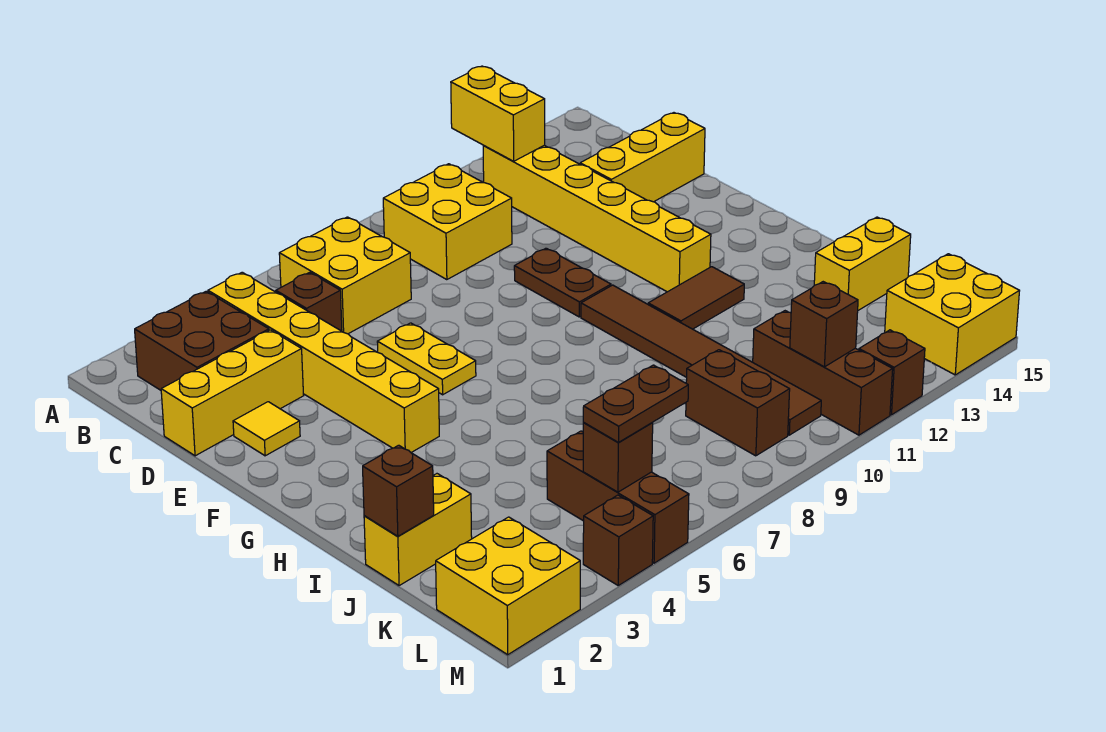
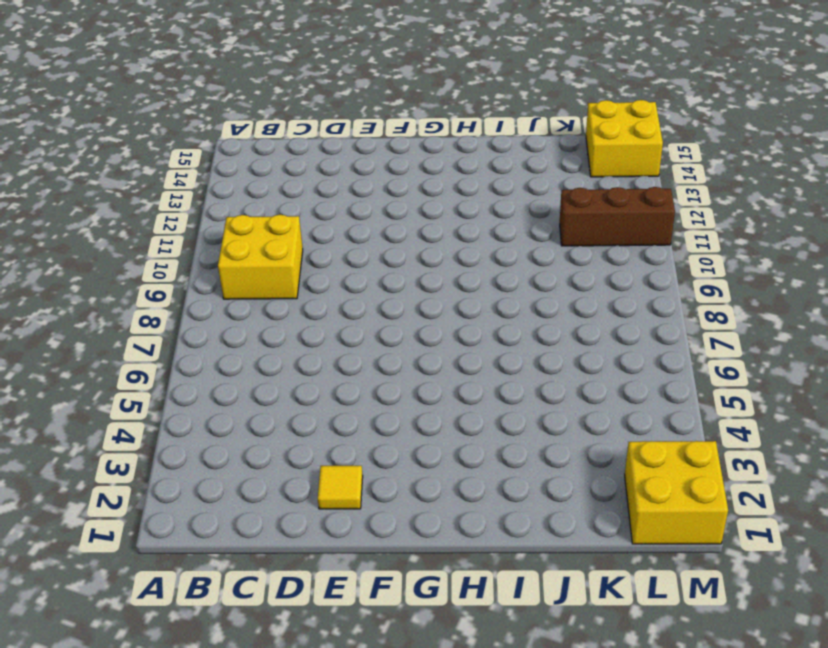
none -> brown brick B2:C3 level 1
none -> yellow brick B4:G4 level 1
none -> yellow brick B6:C7 level 1

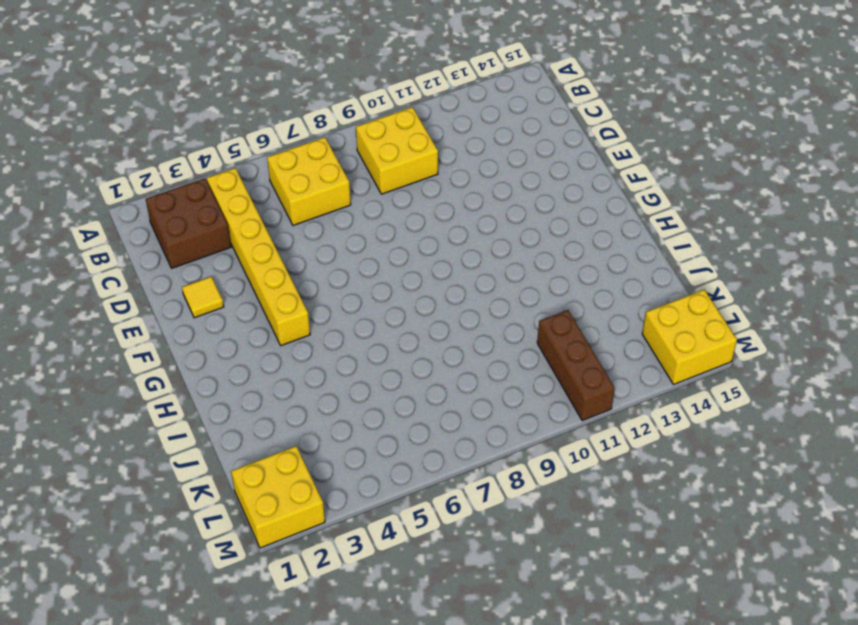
none -> yellow brick B12:G12 level 1
none -> brown brick C5 level 1
none -> yellow brick D1:D3 level 1

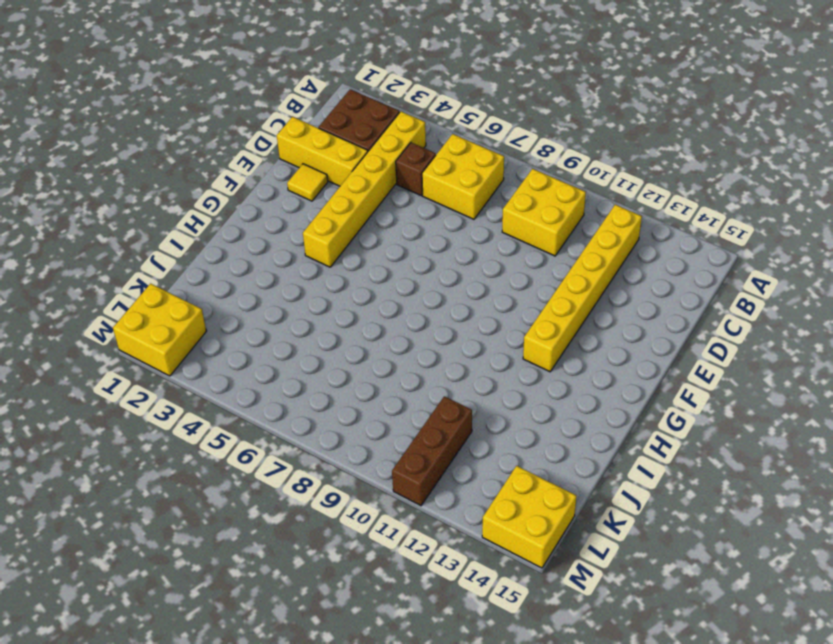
none -> yellow brick D13:D15 level 1
none -> yellow plate E6:F6 level 1
none -> brown plate E10:F10 level 1

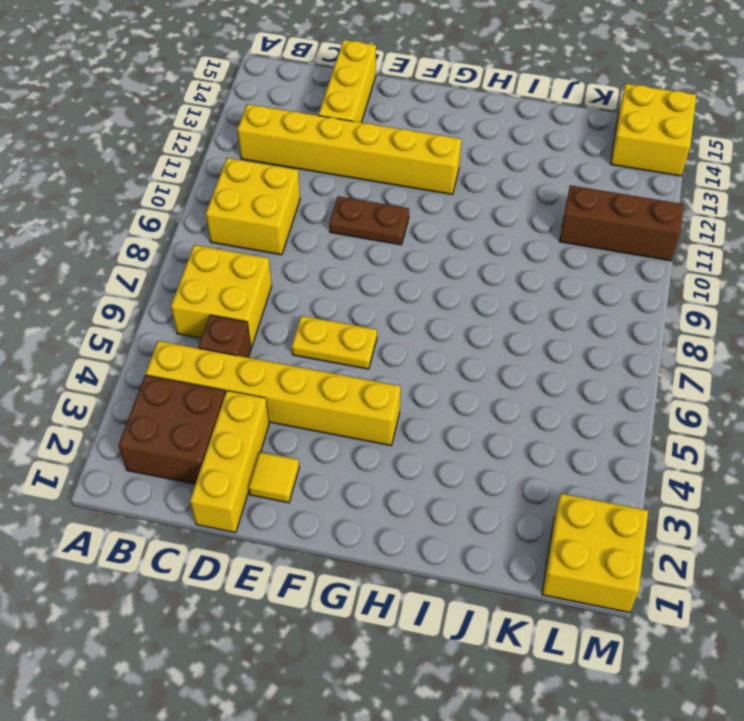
none -> brown tile G10:L10 level 1
none -> brown tile H11:H12 level 1
none -> yellow brick J1:J2 level 1

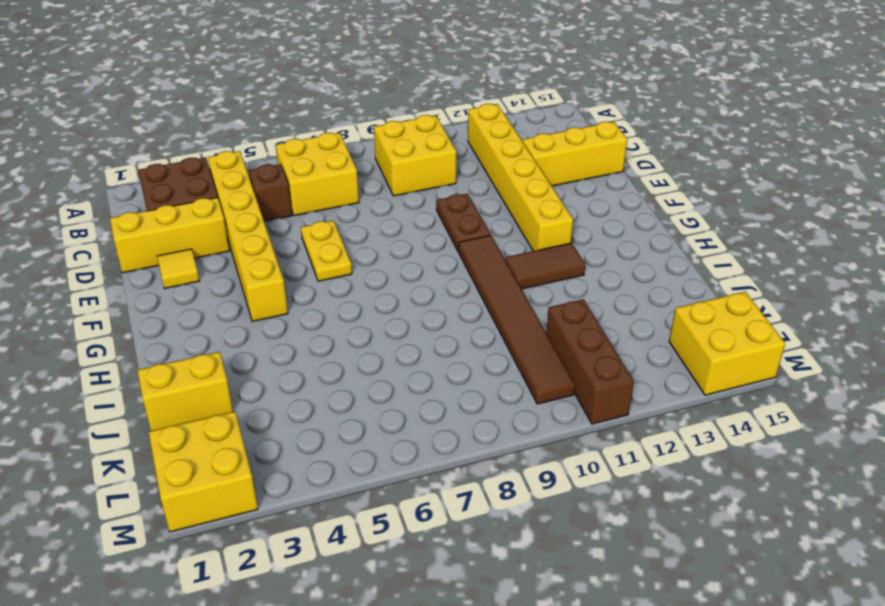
none -> yellow brick J14:J15 level 1
none -> brown brick K5:M5 level 1
none -> brown brick K9:L9 level 1

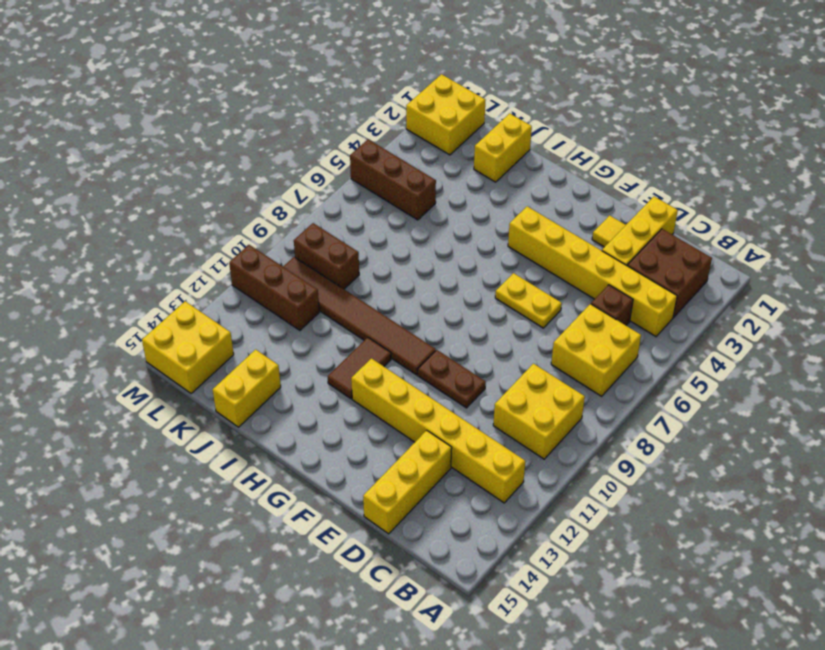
none -> brown brick M4 level 1
none -> brown brick M12 level 1
none -> yellow brick A12:B12 level 2

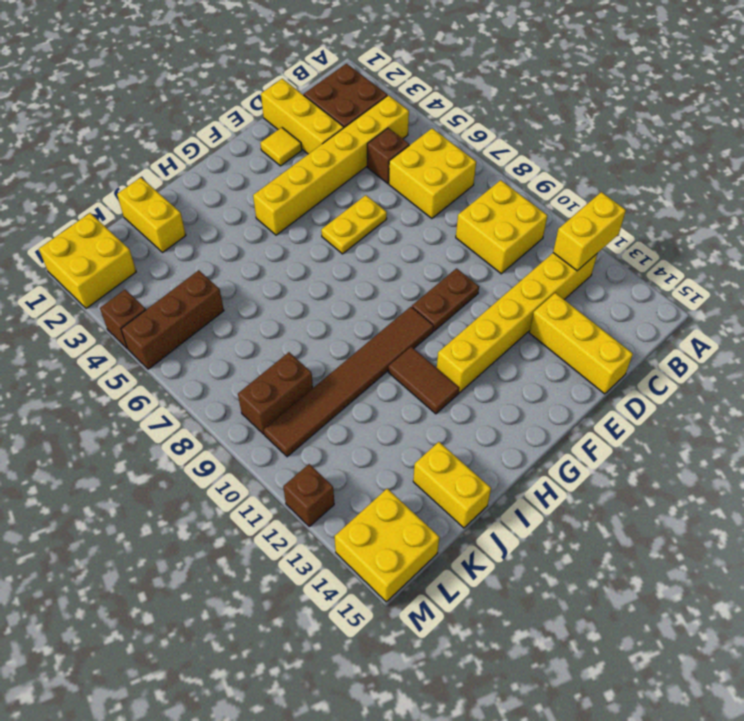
none -> brown brick K11:M11 level 1
none -> brown brick J1 level 2
none -> brown brick L5 level 2

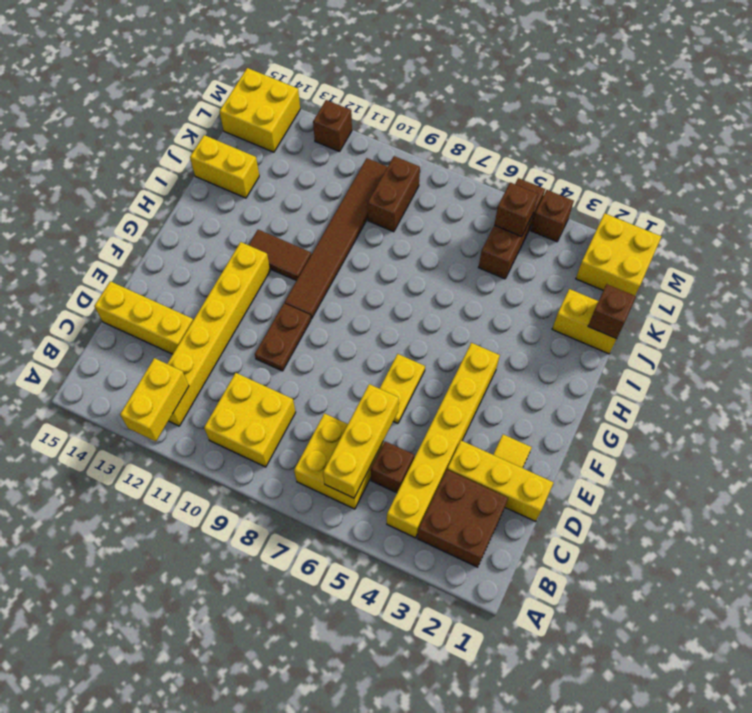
yellow brick B6:D6 level 2 -> none
none -> brown brick K11:M11 level 1
none -> brown brick L11 level 2
none -> brown plate L5:L6 level 3

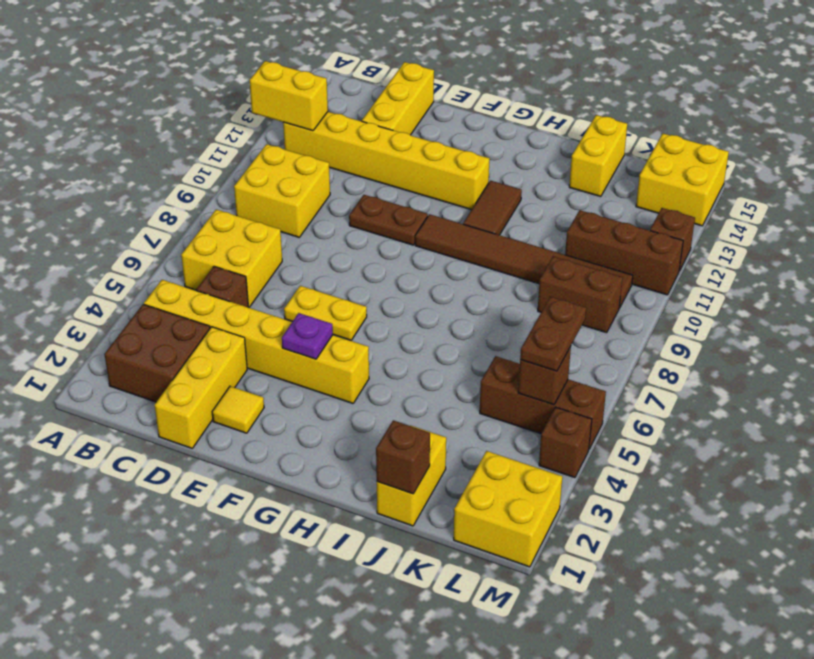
purple plate F4 level 2 -> none
none -> brown brick L11 level 2

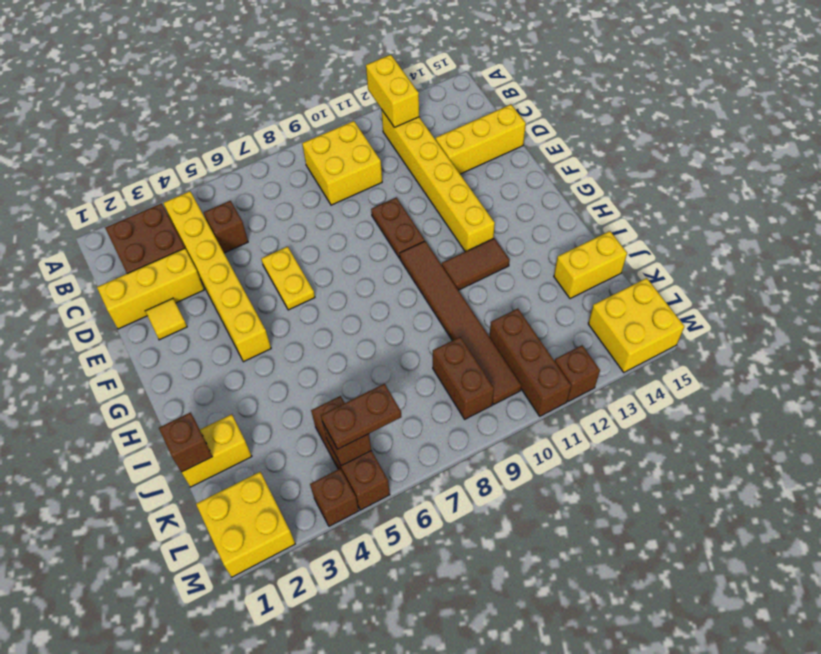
none -> yellow brick B6:C7 level 1
none -> brown brick L11 level 2

